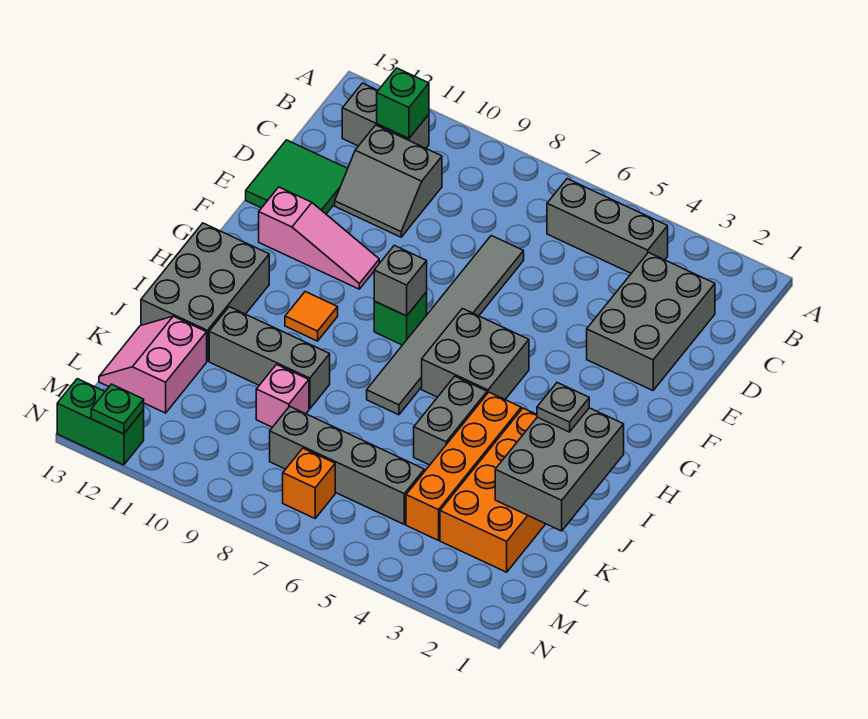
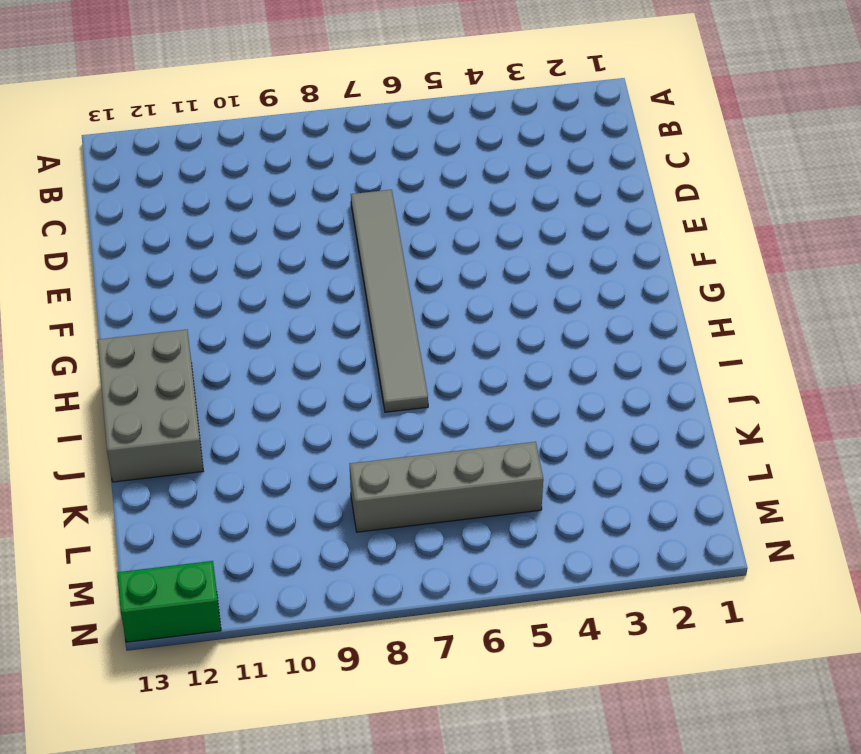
none -> grey brick B4:B6 level 1
none -> grey brick B11:B12 level 1
none -> grey brick C2:E3 level 1

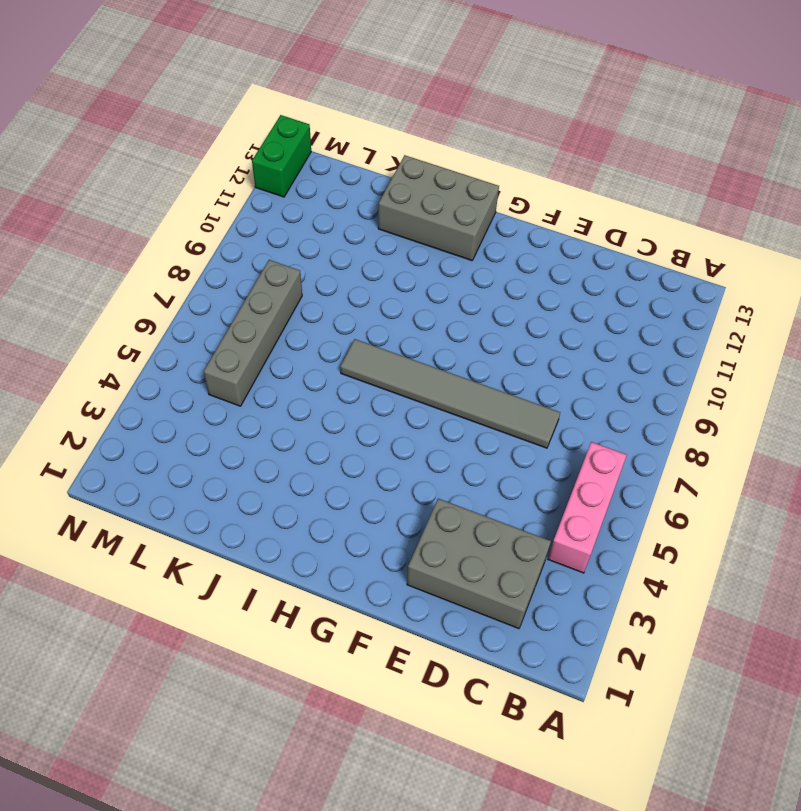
pink brick B4:B6 level 1 -> grey brick B4:B6 level 1
none -> grey brick B11:B12 level 1
none -> grey slope C10:D11 level 1 top C
none -> green tile D12:E13 level 1

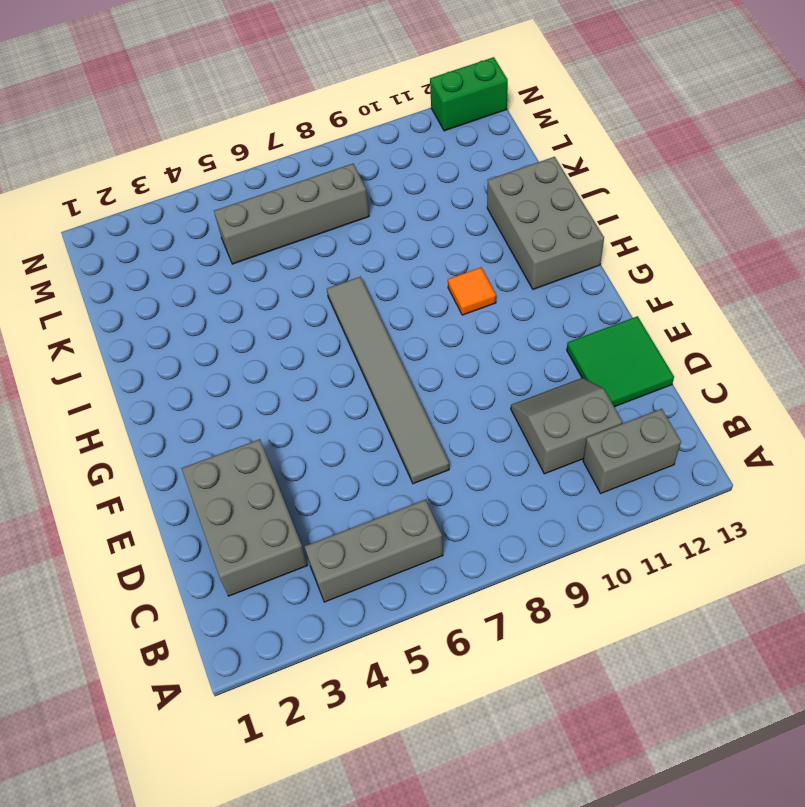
none -> pink slope F10:F12 level 1 top 12
none -> grey brick G5:H6 level 1
none -> green brick G8 level 1

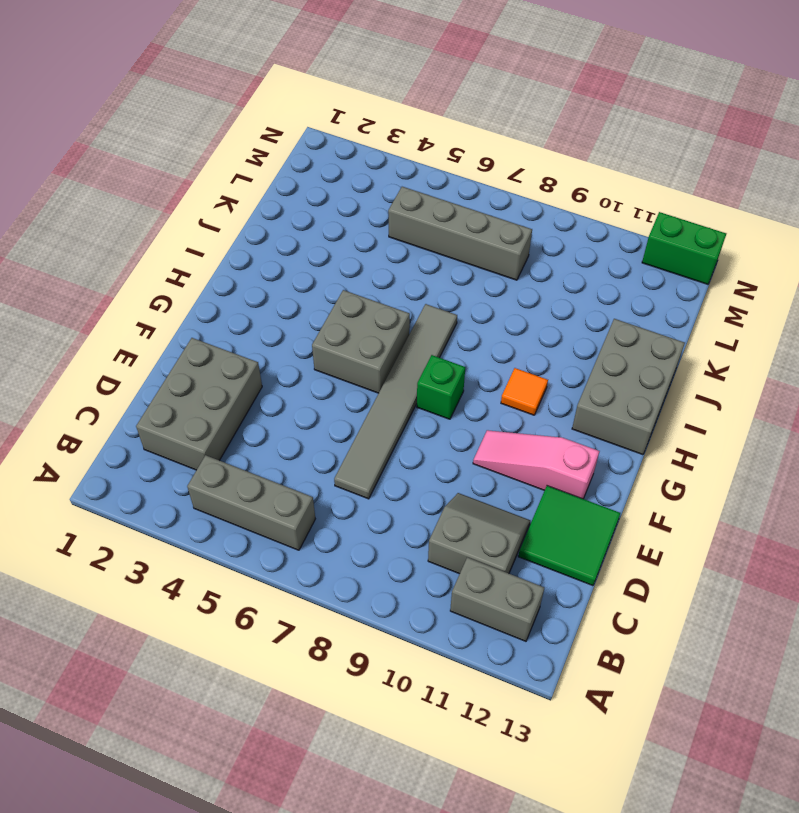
none -> orange brick I2:L3 level 1
none -> orange brick I4:L4 level 1
none -> grey brick I5:J5 level 1

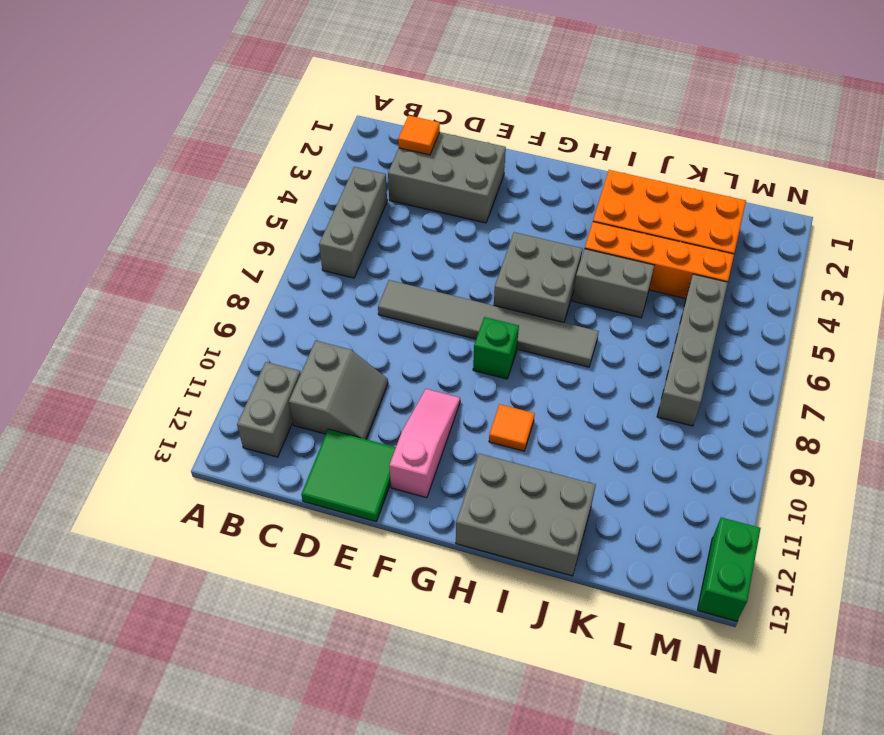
orange tile C2 level 2 -> none
none -> grey brick J9:J11 level 1
none -> pink brick K9 level 1
none -> pink slope K12:L13 level 1 top 12

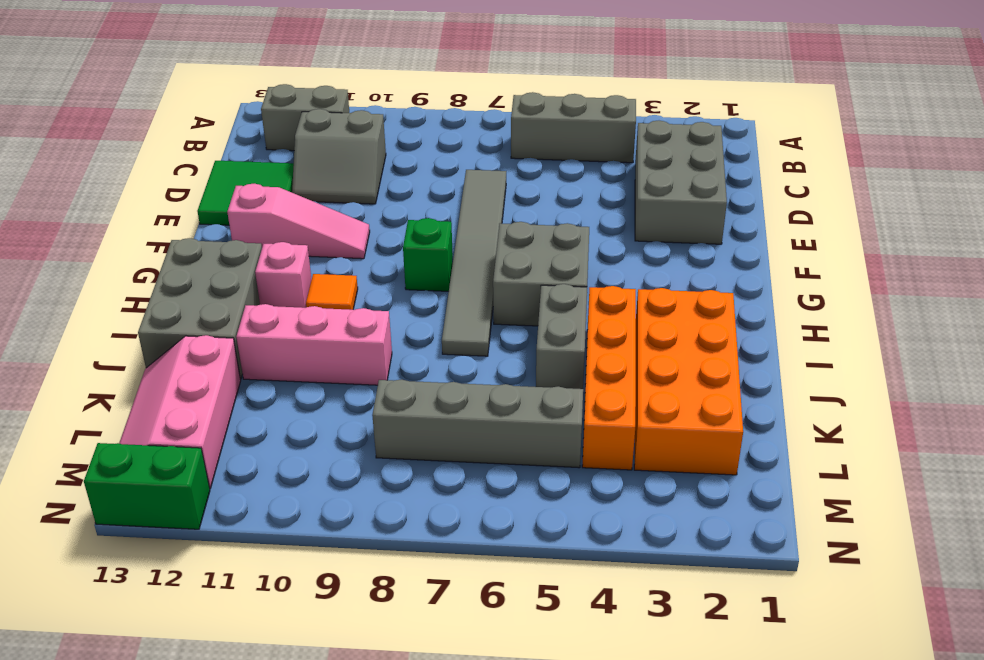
pink brick H11 level 1 -> pink brick K9 level 1
pink brick J9:J11 level 1 -> grey brick J9:J11 level 1
pink slope K12:M13 level 1 top 12 -> pink slope K12:L13 level 1 top 12
none -> orange brick M7 level 1
none -> green brick B11 level 2
none -> grey brick G8 level 2

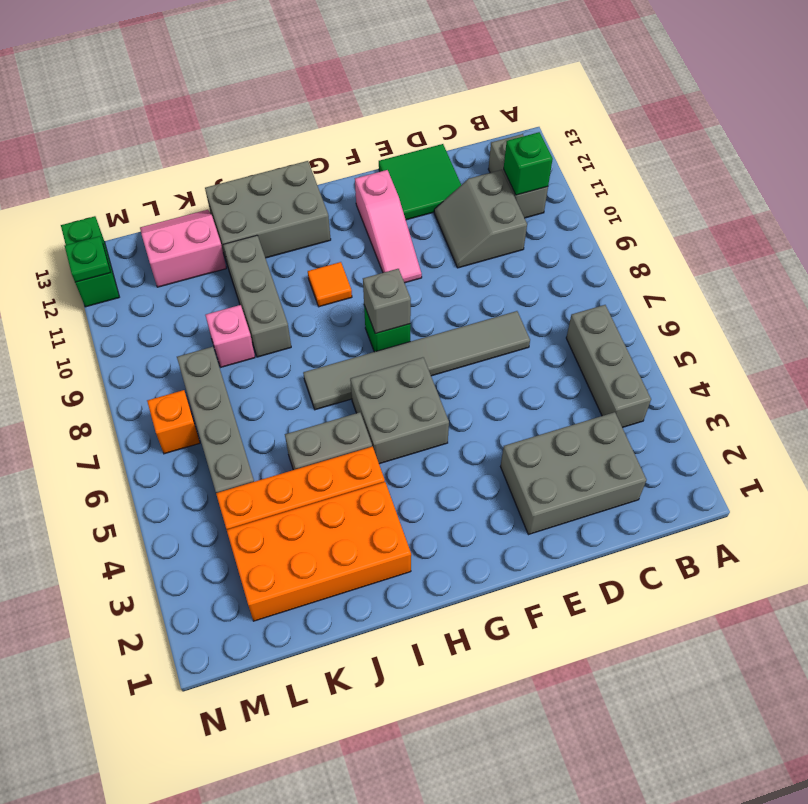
none -> grey brick I1:K2 level 2
none -> grey plate I2 level 3

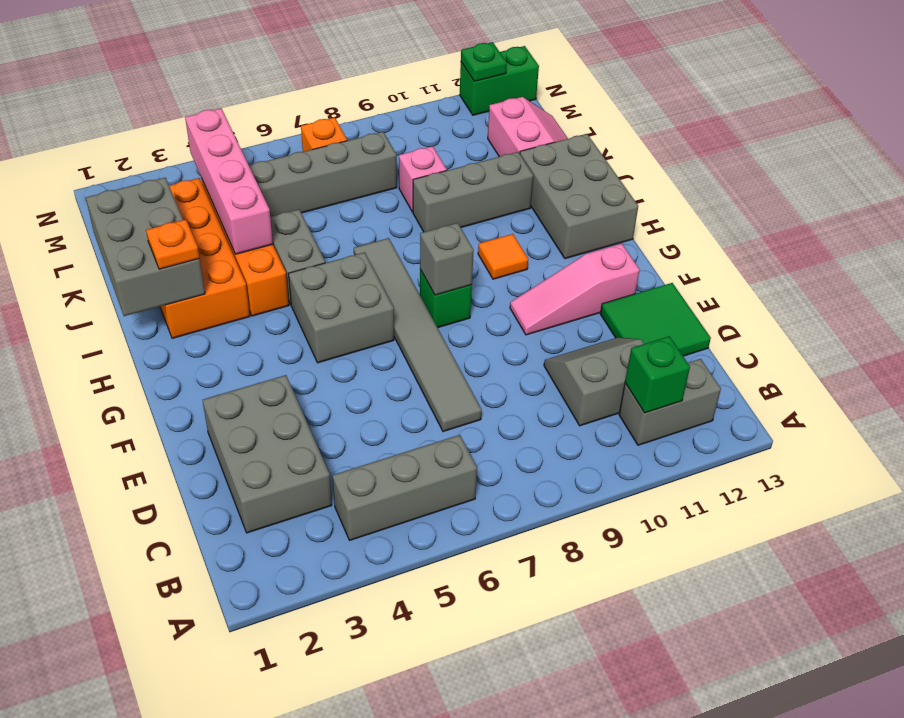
orange plate I2 level 3 -> grey plate I2 level 3
pink brick J4:M4 level 2 -> none

